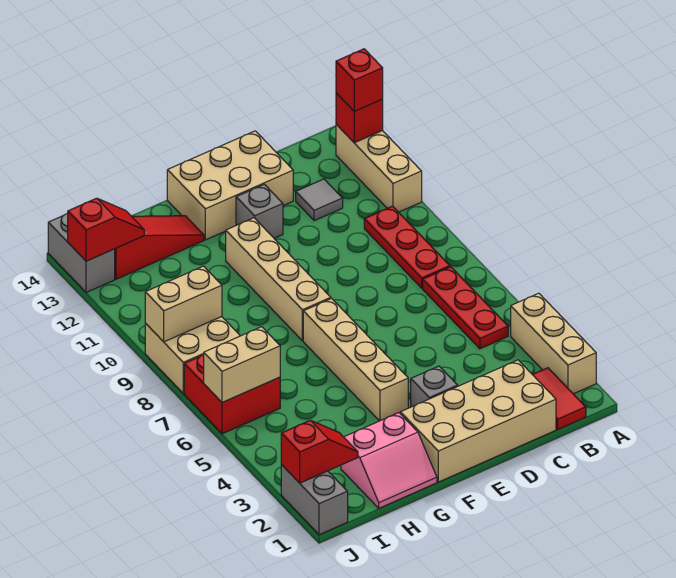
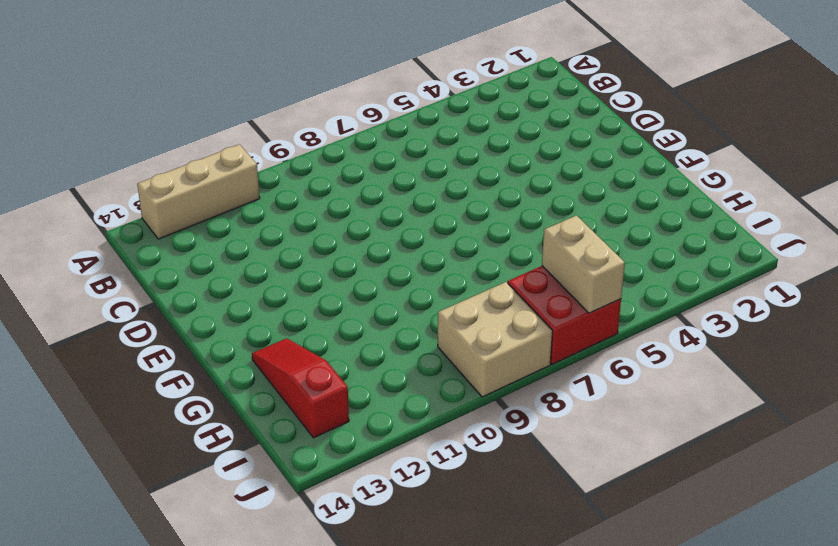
none -> tan brick A2:A4 level 1
none -> red tile B1:B2 level 1
none -> red plate B5:B7 level 1

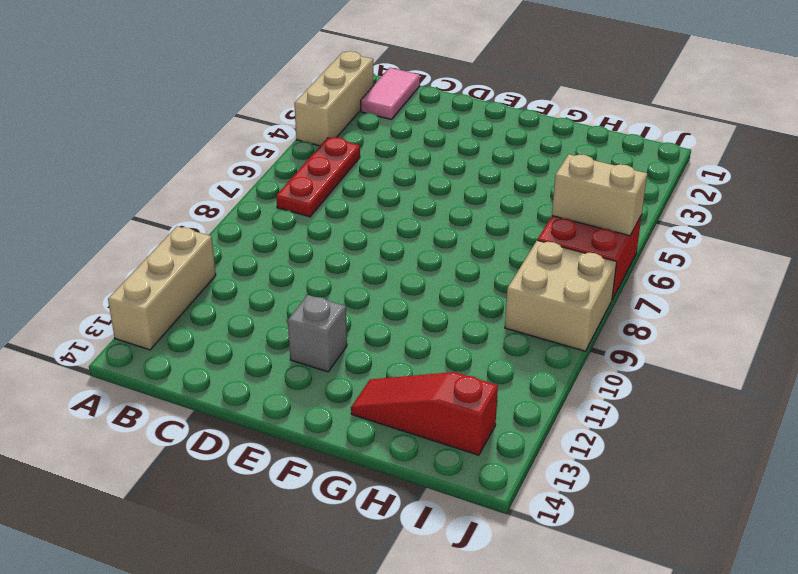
pink tile B1:B2 level 1 -> red tile B1:B2 level 1
none -> red plate B8:B10 level 1
none -> tan brick C1:F2 level 1
none -> grey tile C12 level 1

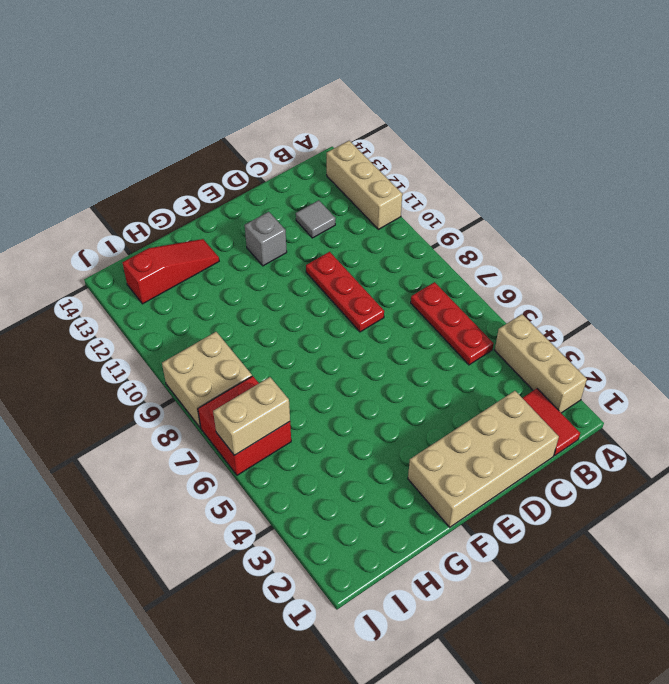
red plate D8:D10 level 1 -> red plate B8:B10 level 1
none -> tan brick D13:F14 level 1
none -> grey brick E3 level 1
none -> tan brick F4:F7 level 1

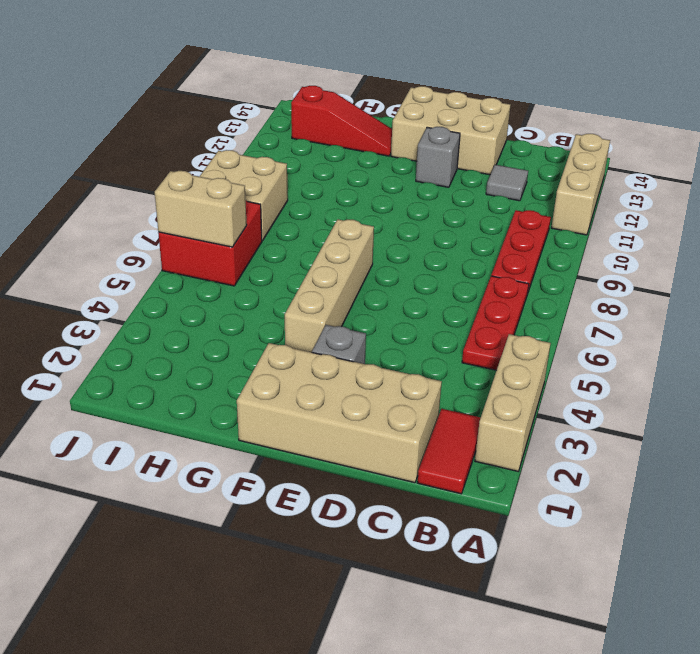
none -> tan brick F8:F11 level 1
none -> pink slope G1:H2 level 1 top 2
none -> grey brick J1:J2 level 1

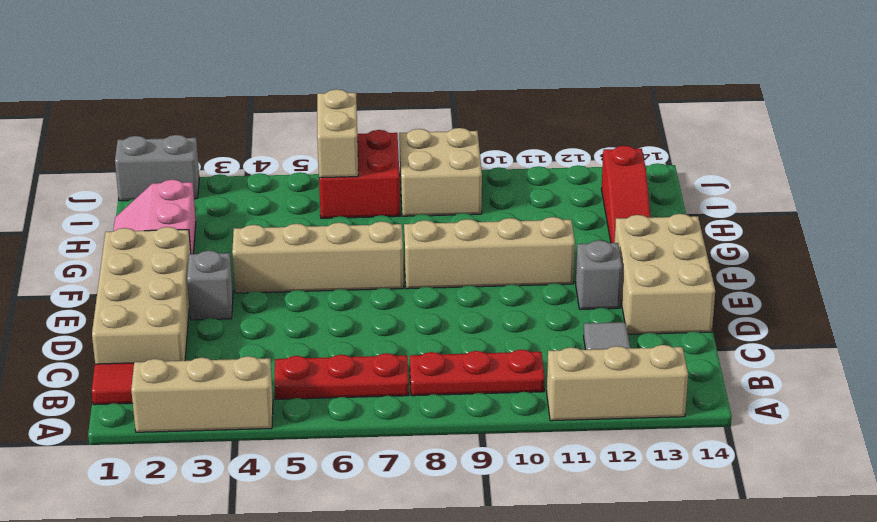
none -> grey brick J13:J14 level 1
none -> red brick A13 level 2
none -> red slope I2:J2 level 2 top J

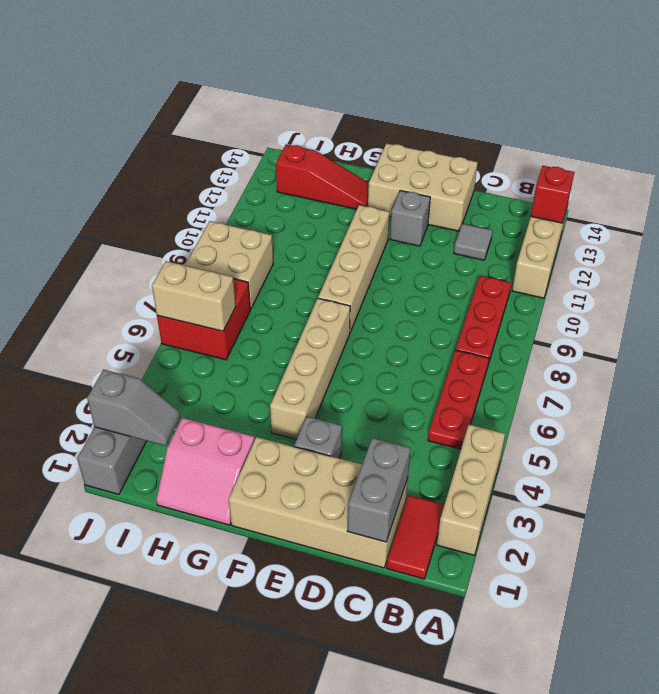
grey brick C1:C2 level 2 -> grey brick J13:J14 level 1
grey slope I2:J2 level 2 top J -> red slope I2:J2 level 2 top J
none -> tan brick I9:J9 level 2
none -> red slope I13:J13 level 2 top J
none -> red brick A13 level 3

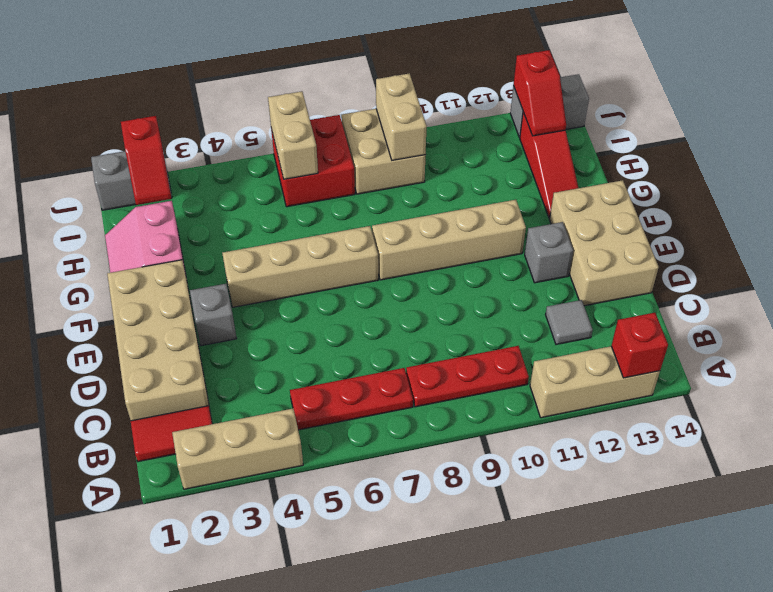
none -> red brick A13 level 3

